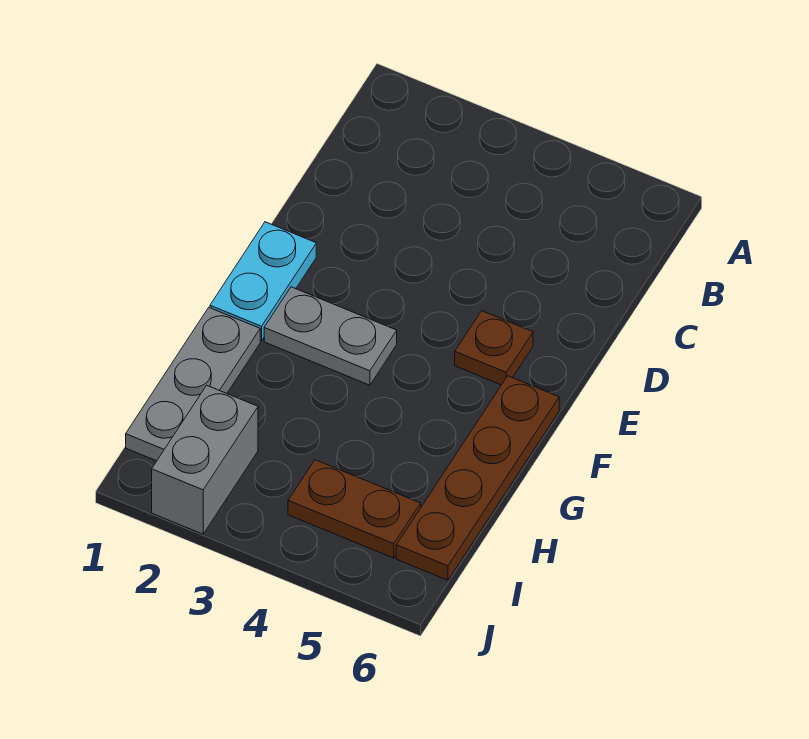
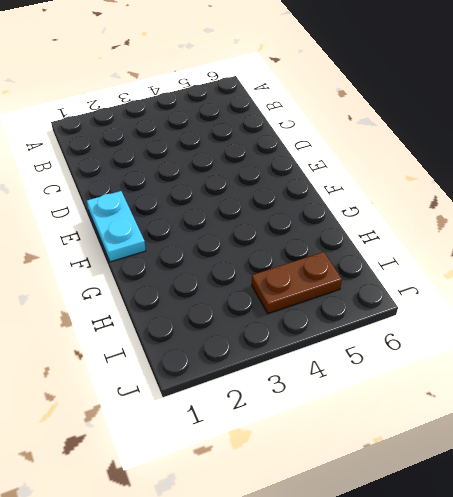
none -> brown plate E5 level 1
none -> grey plate F2:F3 level 1

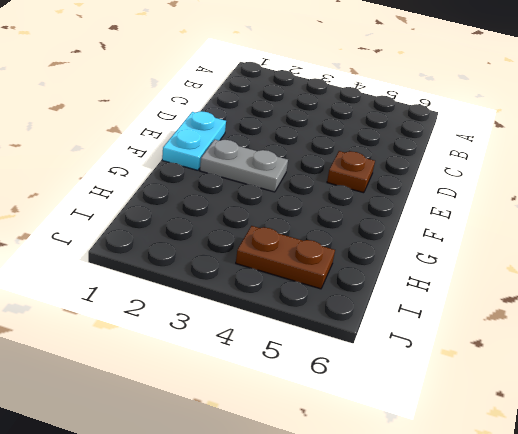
none -> brown plate F6:I6 level 1
none -> grey plate G1:I1 level 1

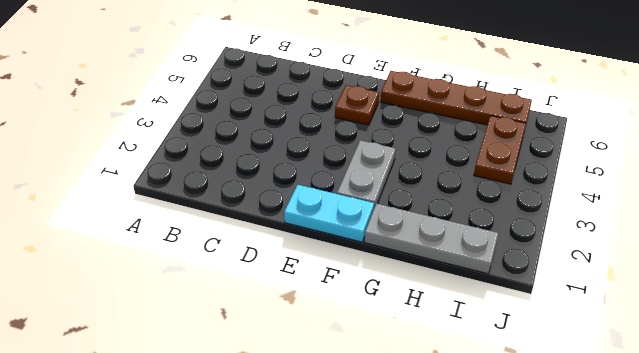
none -> grey brick I2:J2 level 1

